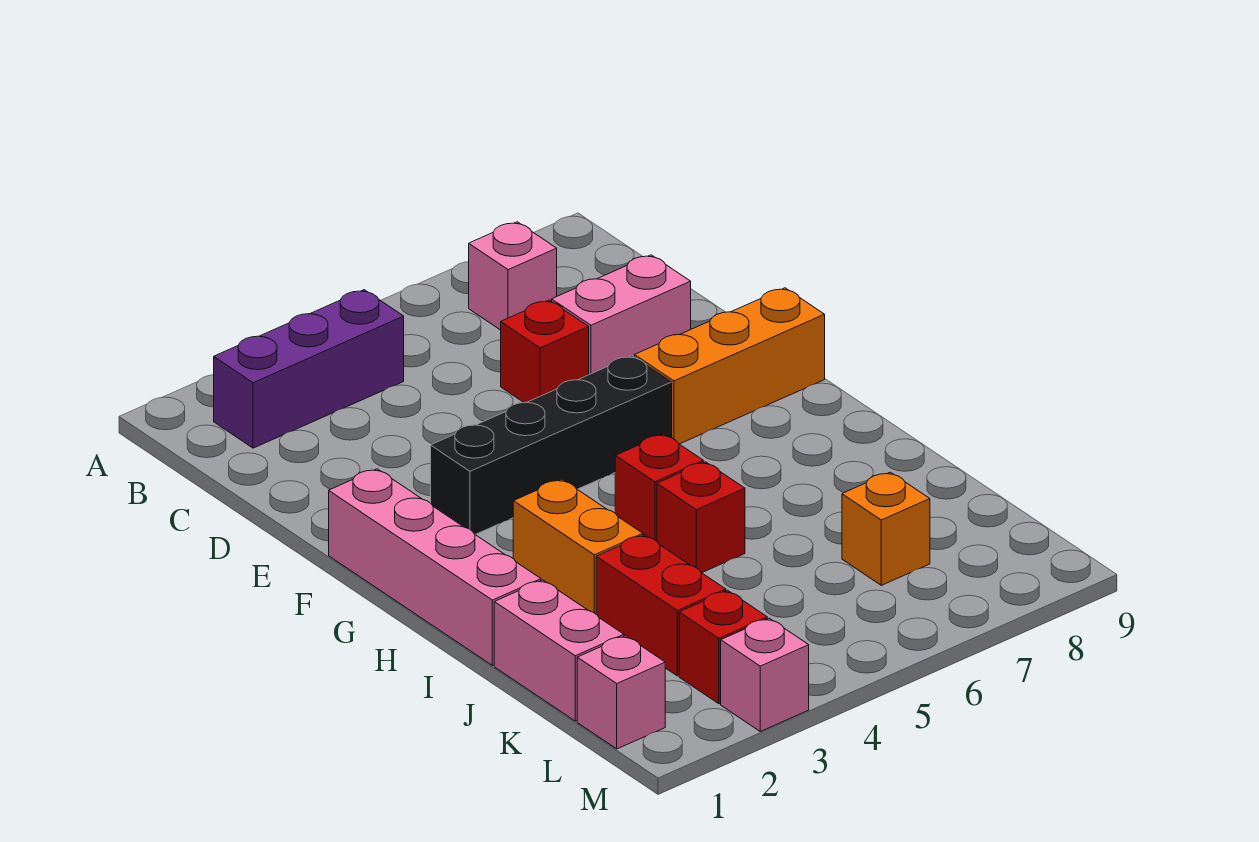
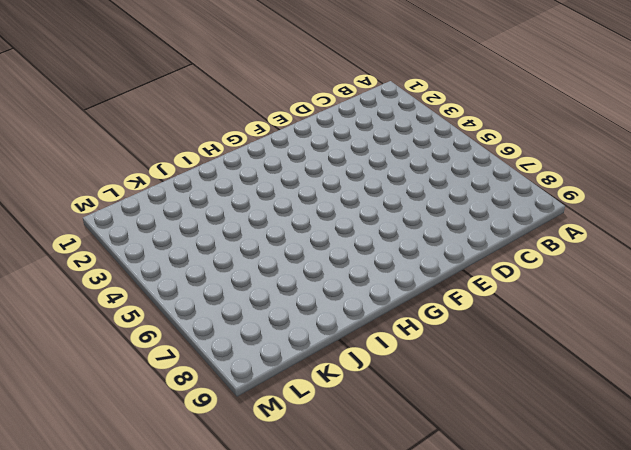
none -> purple brick B2:B4 level 1
none -> pink brick B7 level 1
none -> red brick D6 level 1

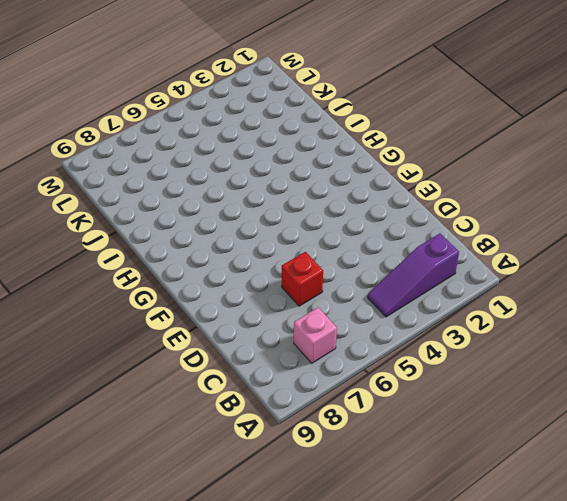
purple slope B2:B4 level 1 top 2 -> purple brick B2:B4 level 1
none -> pink brick D7:D8 level 1
none -> pink brick F1:I1 level 1
none -> black brick F3:F6 level 1

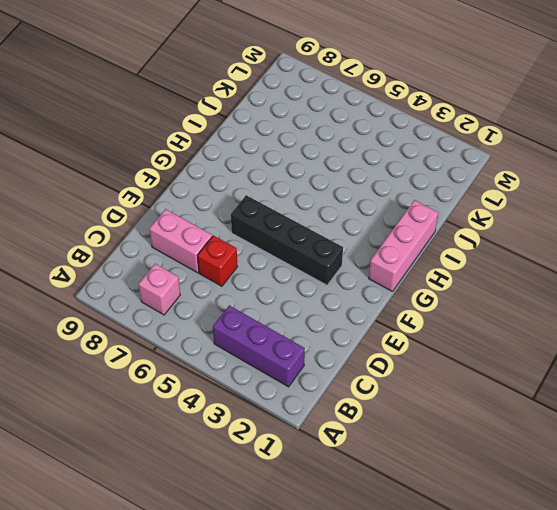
pink brick G1:I1 level 1 -> pink brick F1:I1 level 1
none -> orange brick F7:F9 level 1
none -> orange brick H3:I3 level 1
none -> red brick H5 level 1

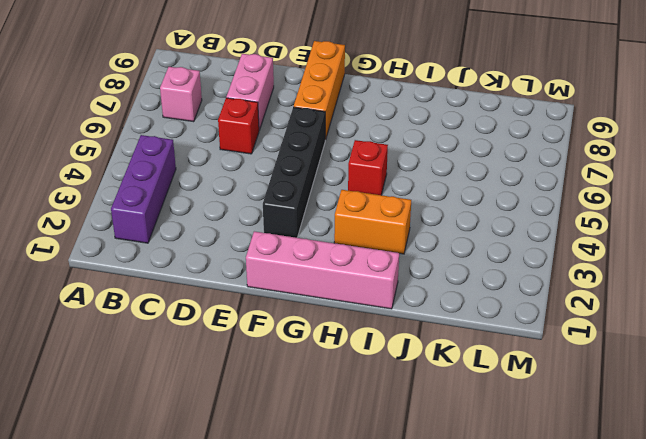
none -> red brick I5 level 1
none -> pink brick J1:K1 level 1
none -> red brick J3:K3 level 1

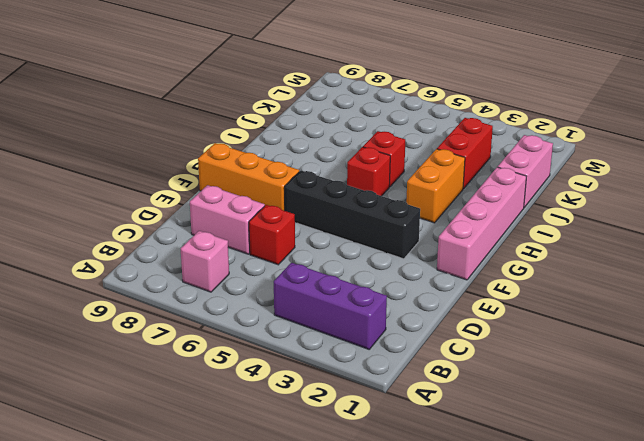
none -> orange brick K7 level 1
none -> pink brick L1 level 1
none -> red brick L3 level 1

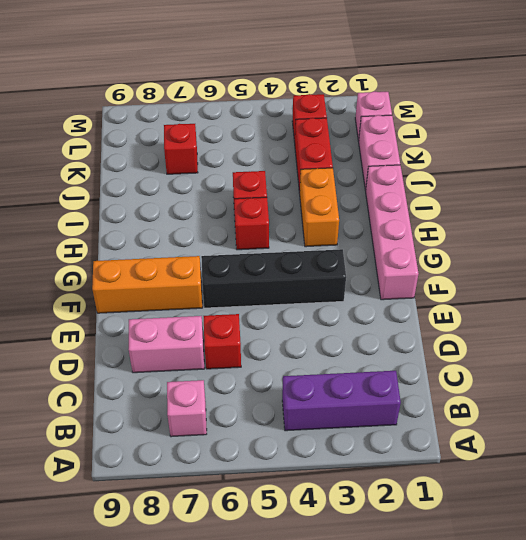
red brick K7 level 1 -> orange brick K7 level 1
none -> pink brick M3 level 1

